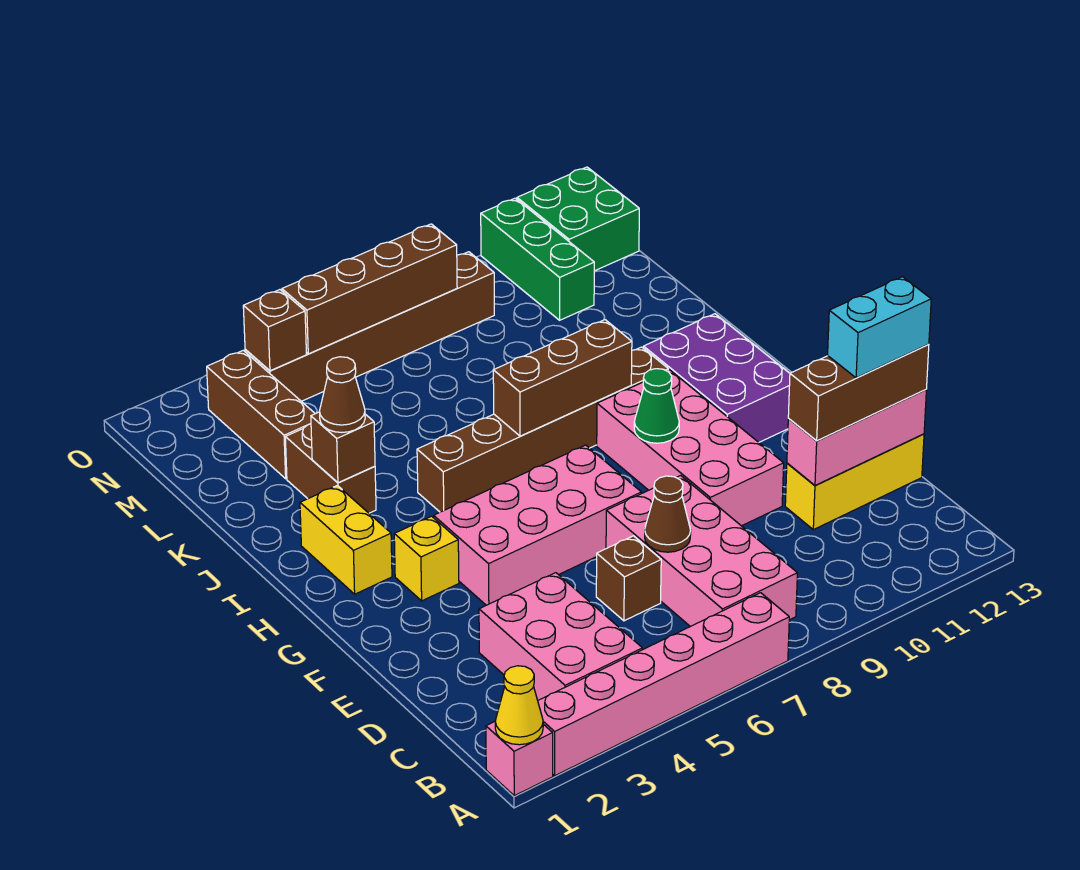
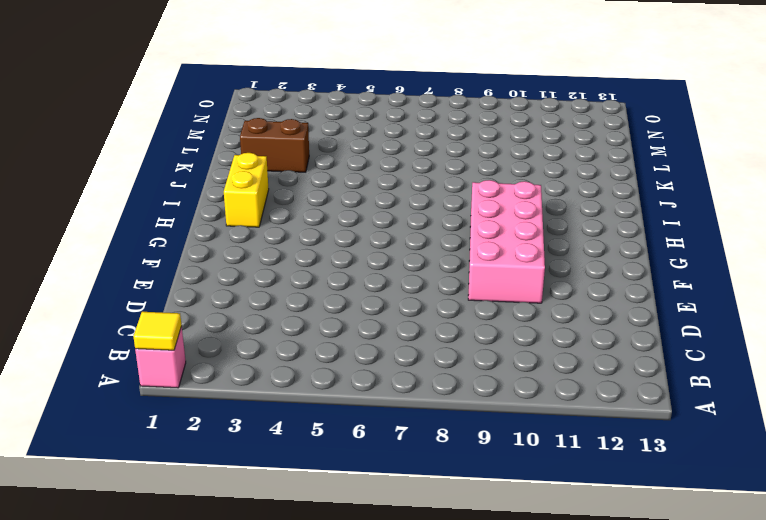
yellow tile A1 level 2 -> yellow cone A1 level 2
brown brick K2:K3 level 1 -> brown brick J3:K3 level 1
none -> pink brick A2:A7 level 1
none -> pink brick B3:D4 level 1
none -> pink brick B7:E8 level 1

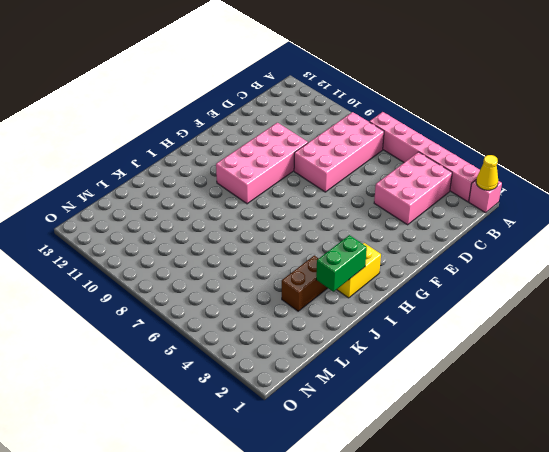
green brick I2:J2 level 2 -> none
none -> brown brick D6 level 1
none -> yellow brick D11:D13 level 1
none -> pink brick F4:G7 level 1

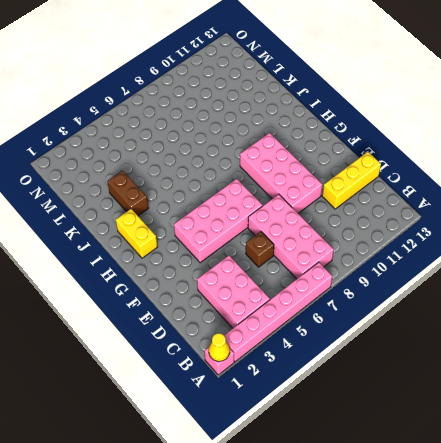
none -> yellow brick G3 level 1
none -> purple brick G11:I12 level 1
none -> brown brick I5:I10 level 1

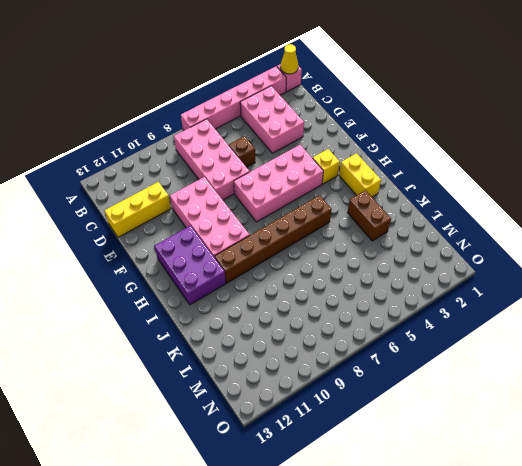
none -> brown brick L3:N3 level 1
none -> green brick M11:O11 level 1
none -> brown brick N4:N9 level 1

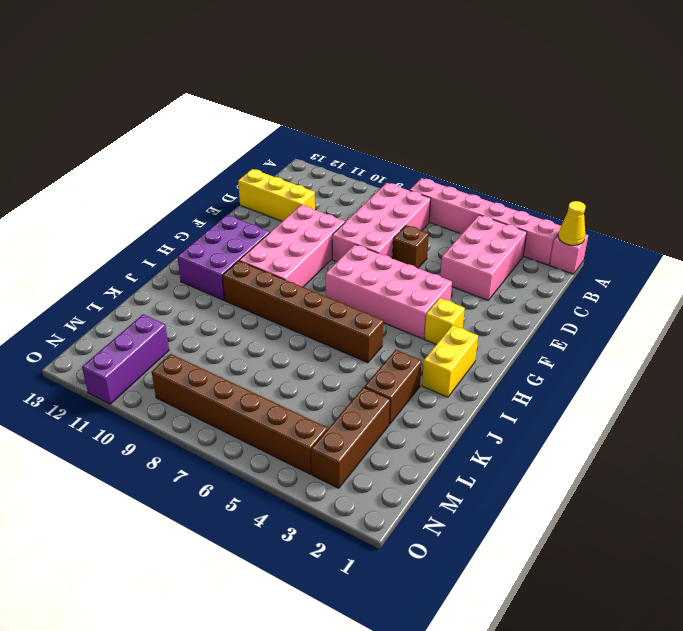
purple brick M11:O11 level 1 -> green brick M11:O11 level 1
none -> green brick N12:O13 level 1
none -> brown cone D7 level 2
none -> pink brick D11:D13 level 2

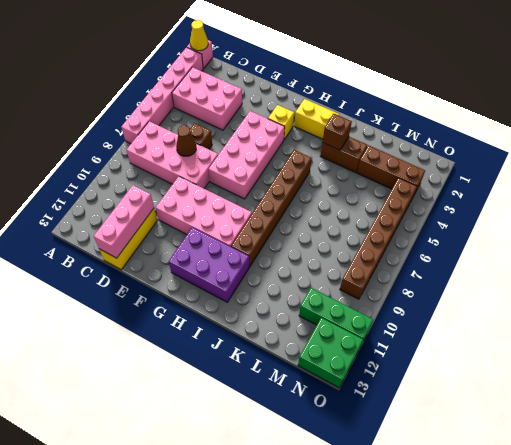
none -> green cone G9 level 2
none -> brown brick I7:I9 level 2
none -> brown brick N4 level 2

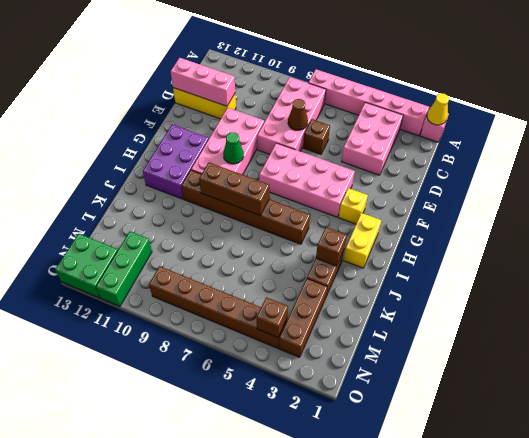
none -> brown brick N5:N8 level 2
none -> brown brick D11:D13 level 3
none -> brown cone J3 level 3

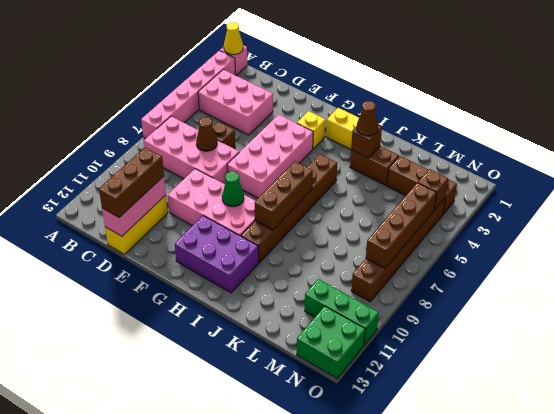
none -> cyan brick D12:D13 level 4

